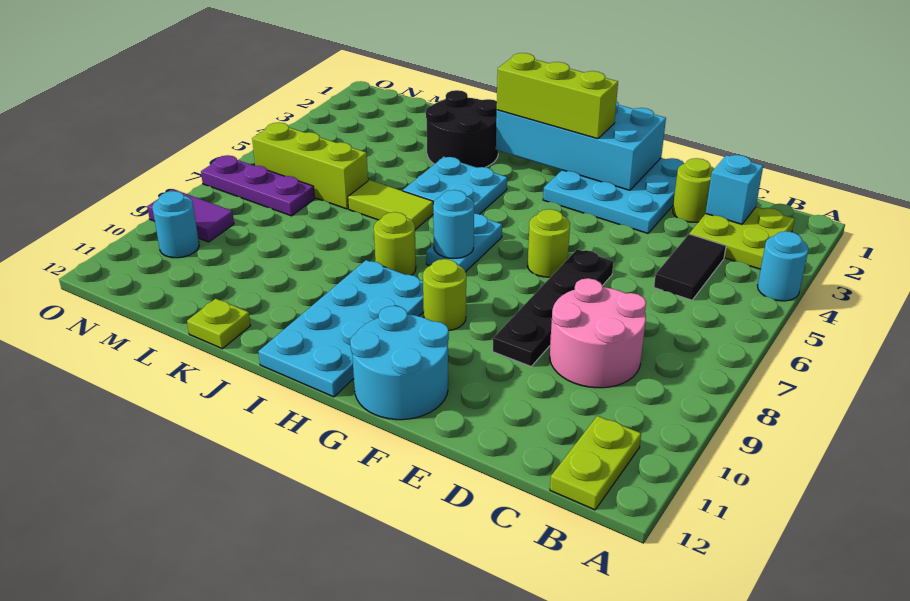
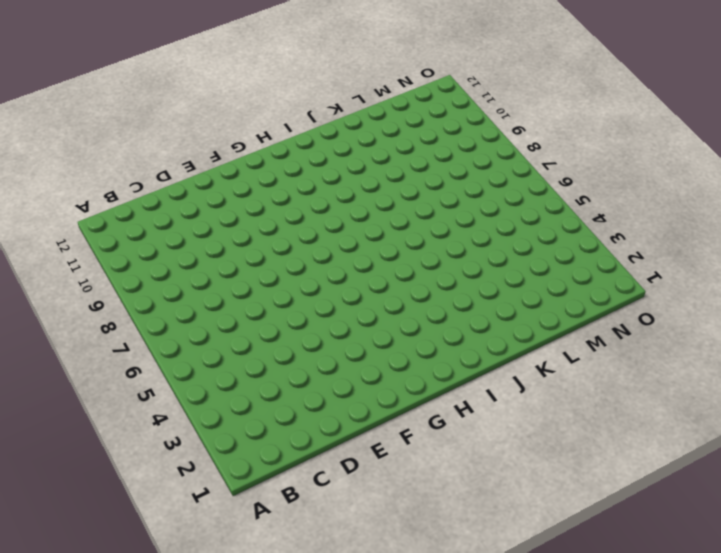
none -> cyan round brick A4 level 1
none -> lime plate B2:C3 level 1
none -> lime plate B11:B12 level 1

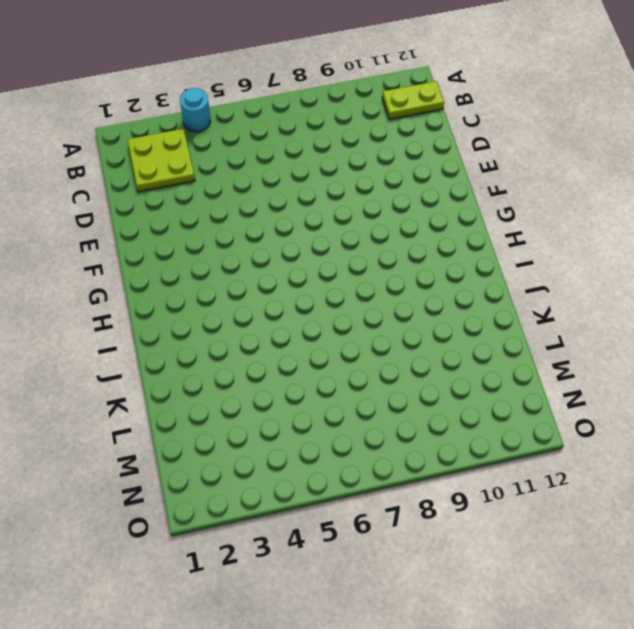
none -> black tile C4:C5 level 1
none -> pink round brick C8:D9 level 1
none -> lime round brick D2 level 1

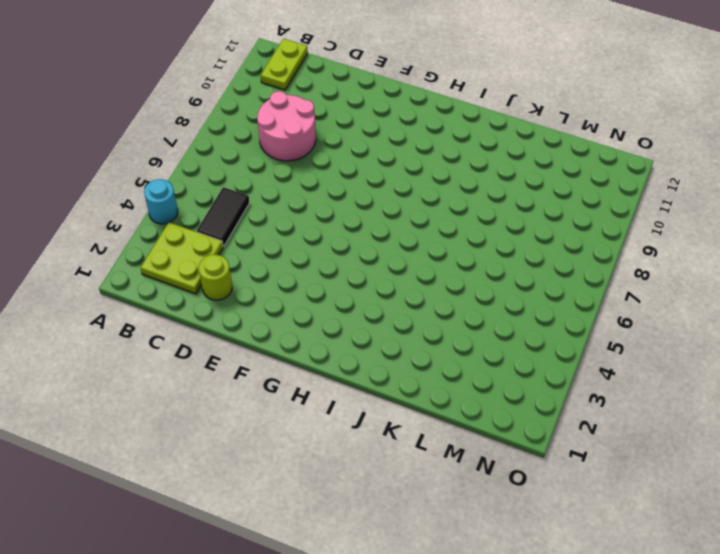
none -> cyan plate E1:G3 level 1
none -> black plate E6:E9 level 1
none -> lime round brick F6 level 1

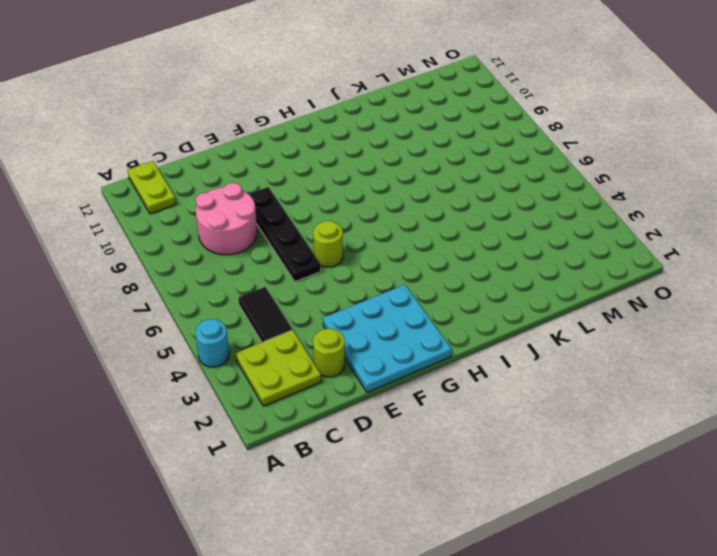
none -> cyan round brick F11:G12 level 1
none -> lime round brick G9 level 1
none -> cyan plate H6:H7 level 1

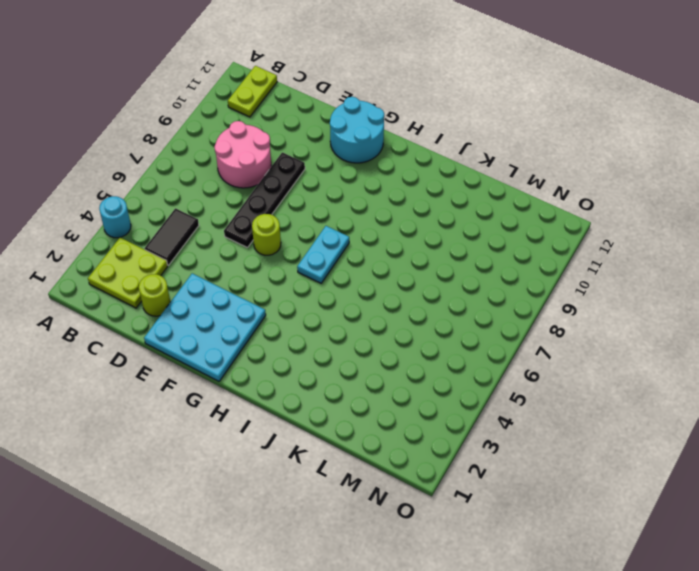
none -> lime round brick G9 level 1
none -> cyan plate H9:I12 level 1
none -> cyan plate I4:J5 level 1

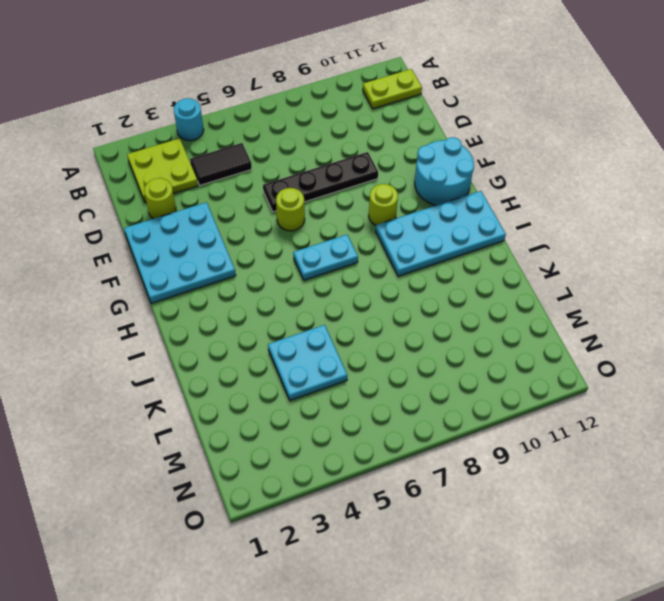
cyan plate K4:L5 level 1 -> cyan plate I4:J5 level 1
none -> pink round brick C8:D9 level 1
none -> lime round brick I8 level 1
none -> black round brick J2:K3 level 1

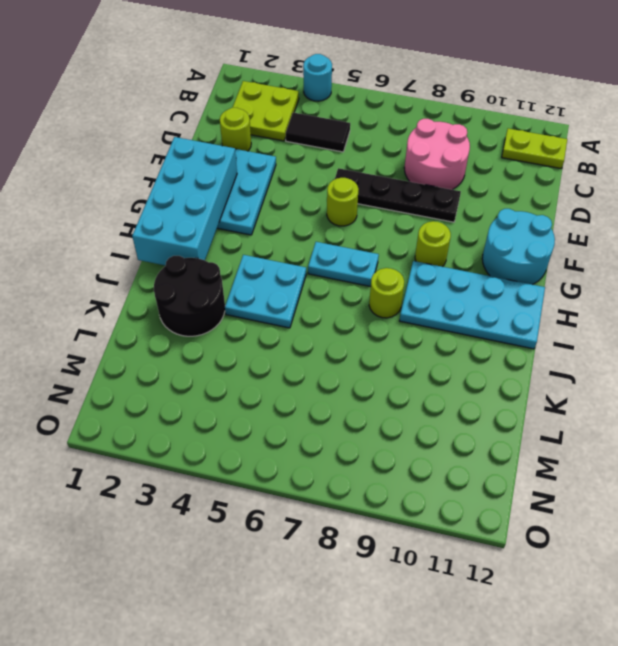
none -> lime tile J6:K6 level 1
none -> lime plate K12 level 1
none -> lime brick L6:N6 level 1

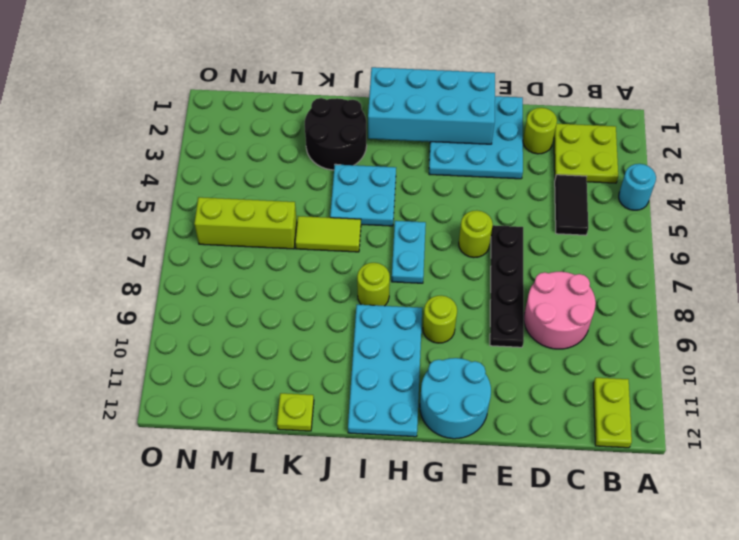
none -> purple plate M7:O7 level 1
none -> purple tile N9:O9 level 1
none -> cyan round brick N10 level 1

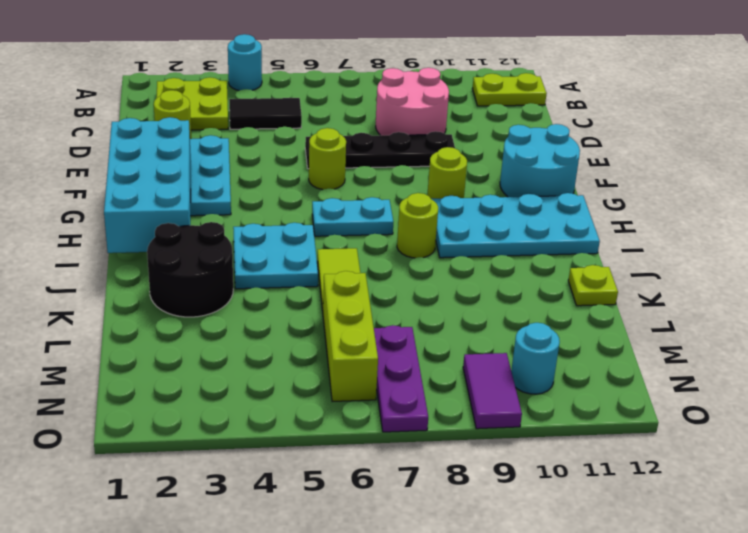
none -> cyan brick C2 level 2
none -> cyan round brick H7 level 2
none -> lime brick G2:I2 level 3

